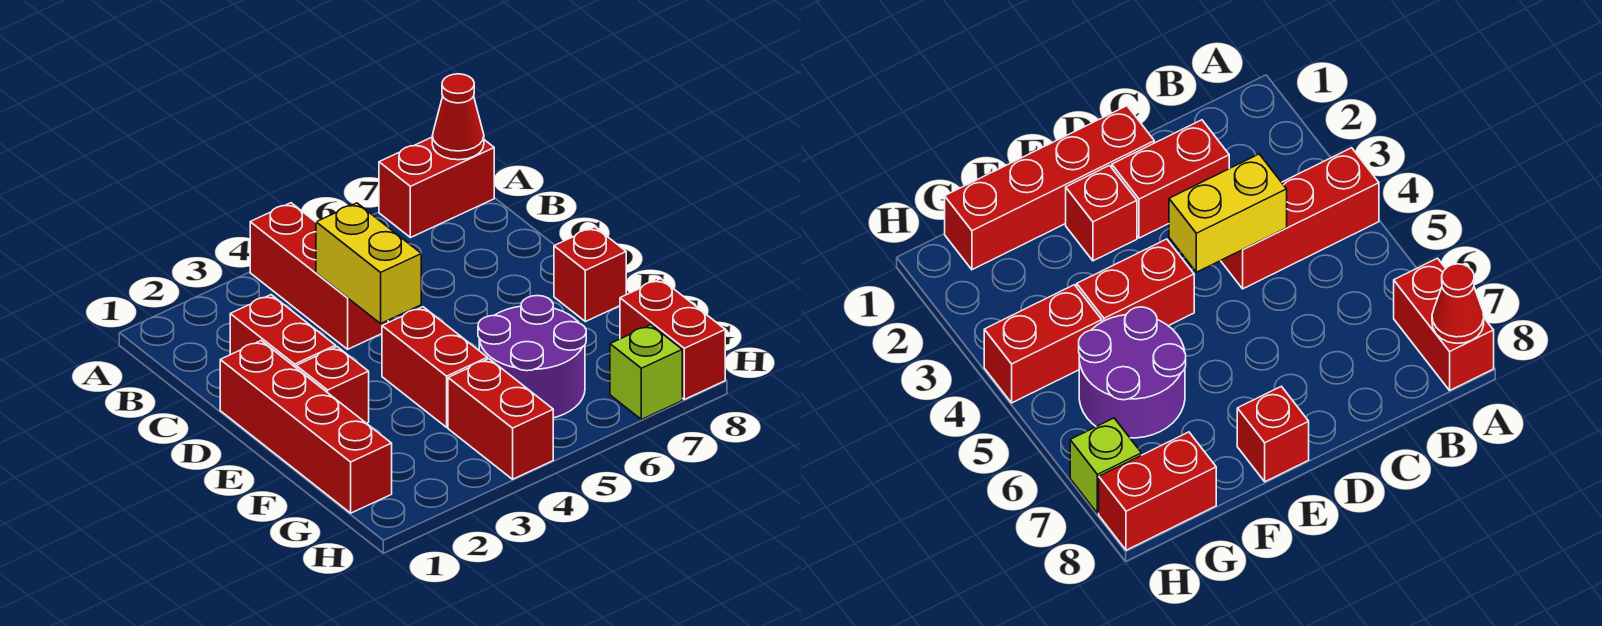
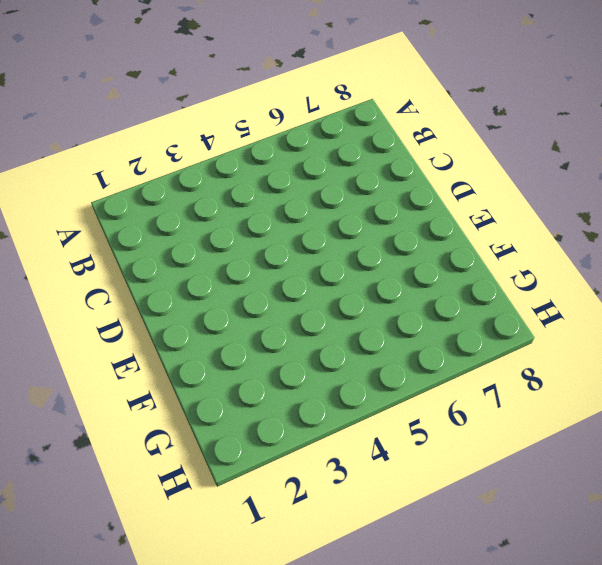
none -> red brick A4:C4 level 1
none -> red brick A7:A8 level 1
none -> red brick C2:D2 level 1

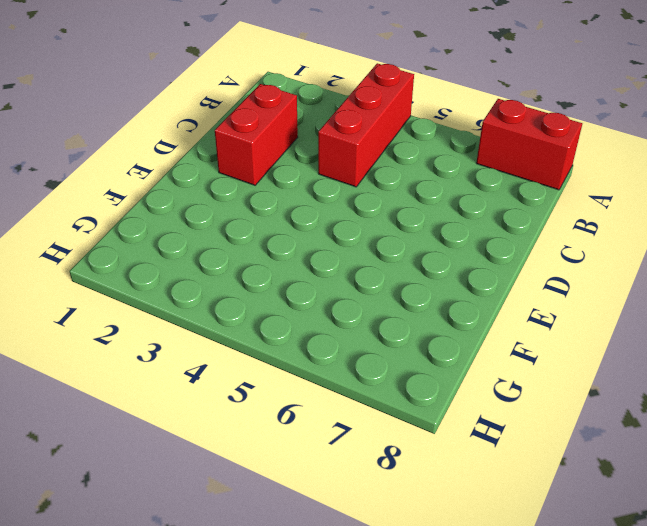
none -> red brick D1:G1 level 1
none -> red brick E2 level 1
none -> red brick E4:F4 level 1

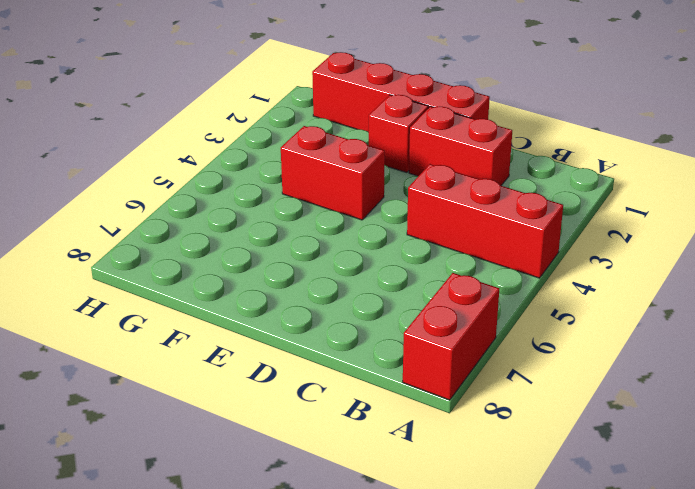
none -> red brick E8 level 1
none -> purple round brick F5:G6 level 1
none -> red brick G4:H4 level 1

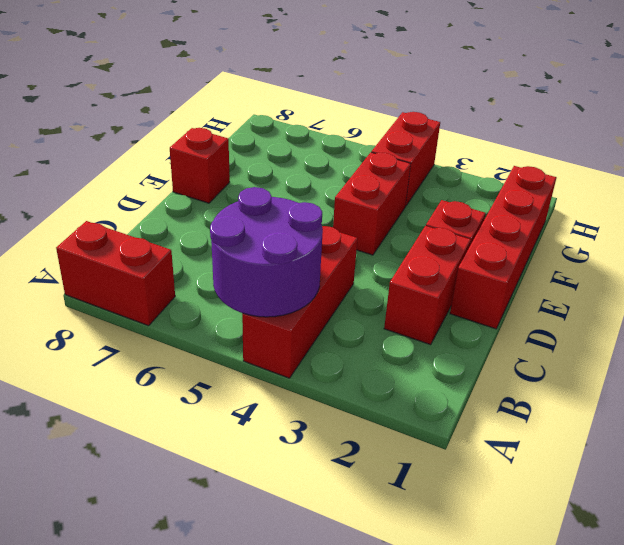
purple round brick A4:B5 level 2 -> purple round brick F5:G6 level 1
none -> red brick G8:H8 level 1
none -> lime brick H7 level 1
none -> red cone A8 level 2

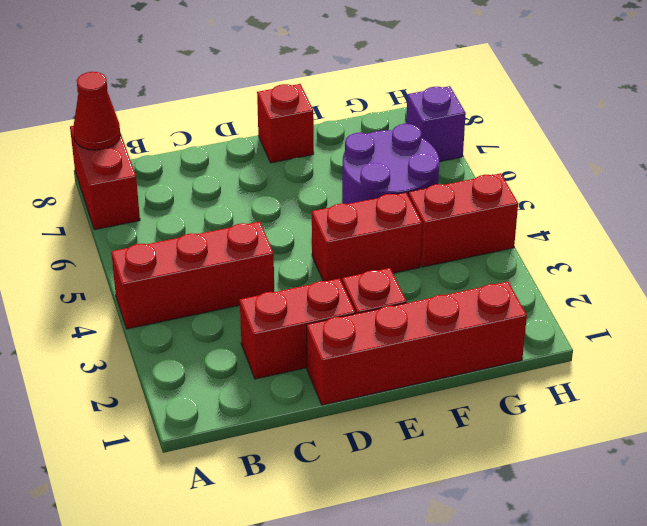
purple brick H7 level 1 -> lime brick H7 level 1
none -> red brick G8:H8 level 1
none -> yellow brick C4:D4 level 2

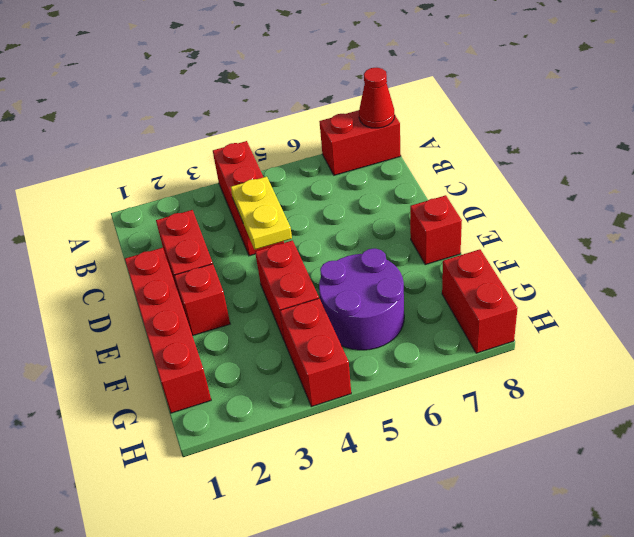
yellow plate C4:D4 level 2 -> yellow brick C4:D4 level 2
none -> lime brick H7 level 1

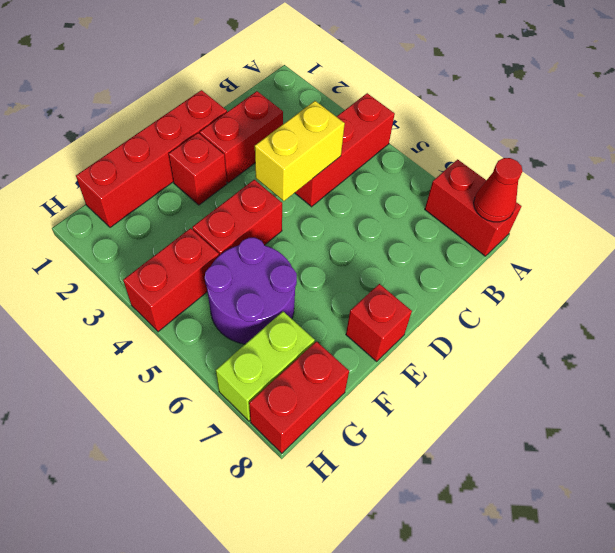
lime brick G7:H7 level 1 -> lime brick H7 level 1

